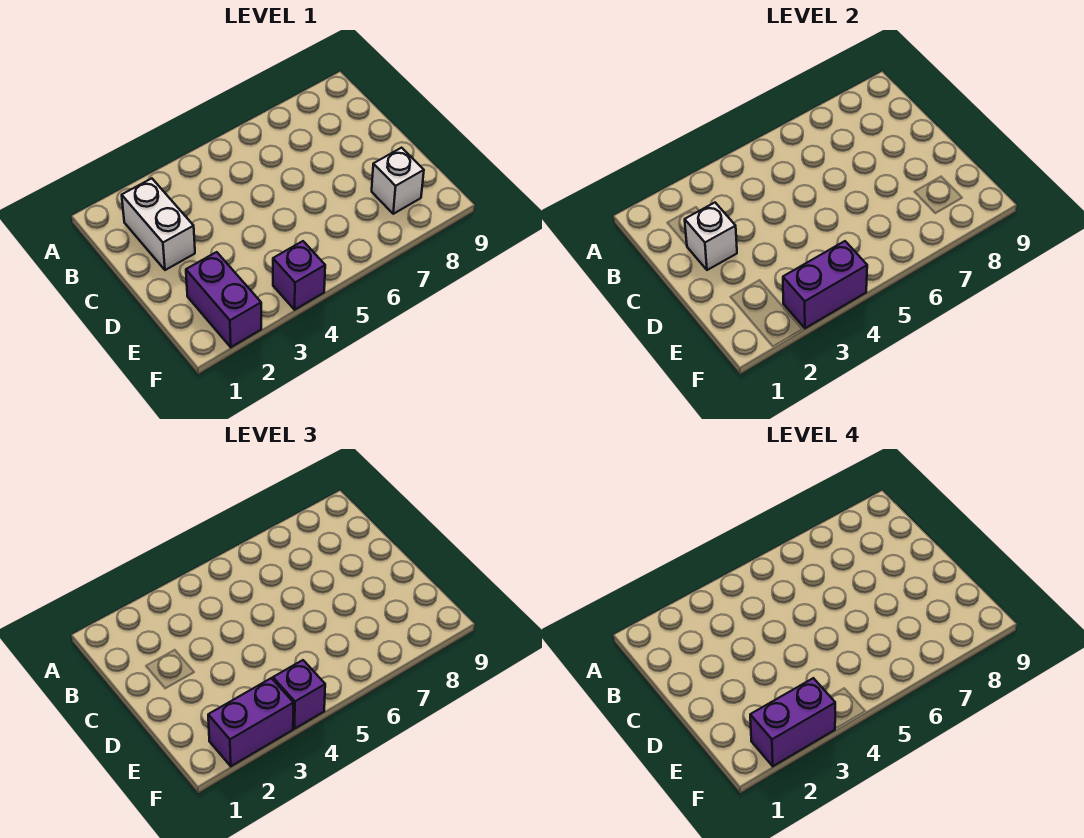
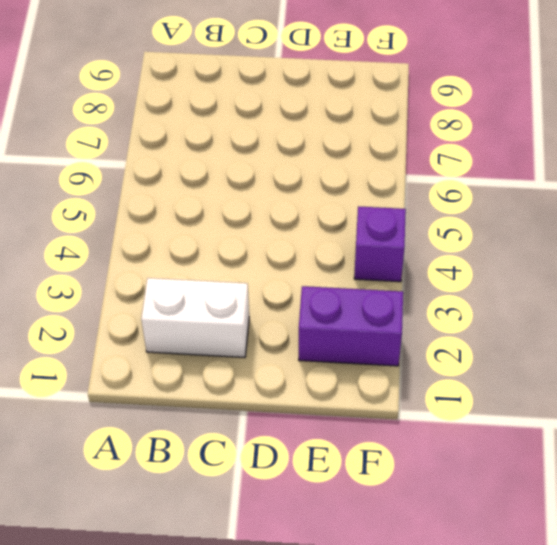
none -> white brick E8 level 1
none -> white brick C2 level 2

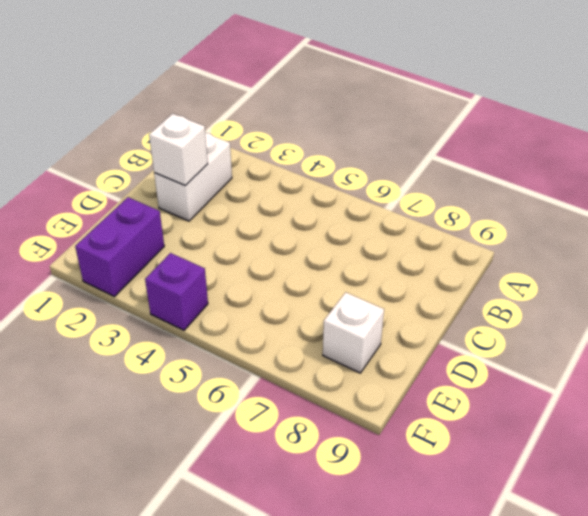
none -> purple brick F3:F4 level 2
none -> purple brick F2:F3 level 3

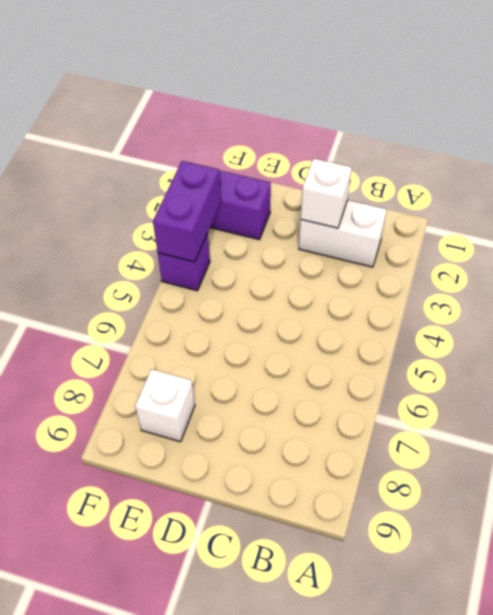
none -> purple brick F2:F3 level 3
none -> purple brick F4 level 3

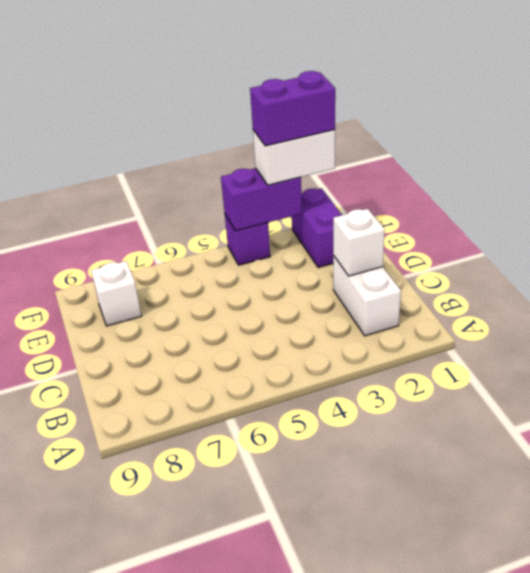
white brick F2:F3 level 3 -> purple brick F2:F3 level 3
none -> purple brick F4 level 3

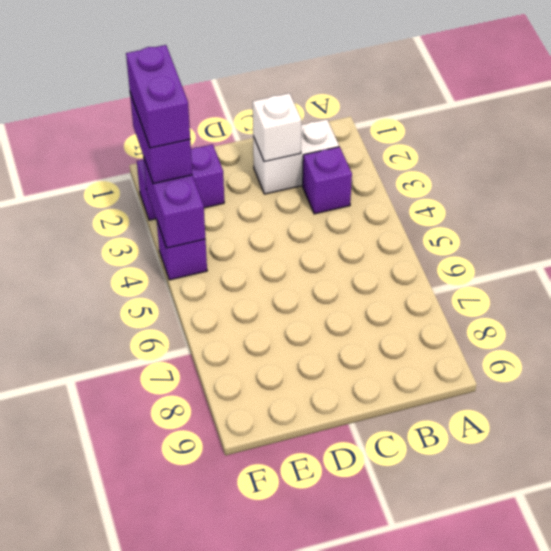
purple brick B3 level 1 -> purple brick F4 level 3
none -> white brick E8 level 1

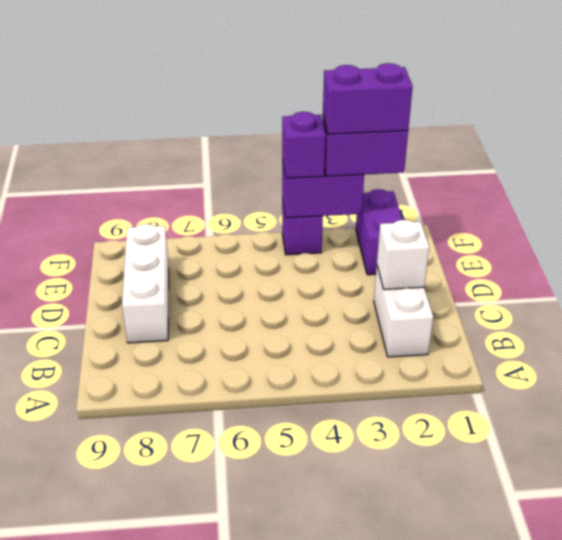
white brick C8:E8 level 1 -> white brick E8 level 1

